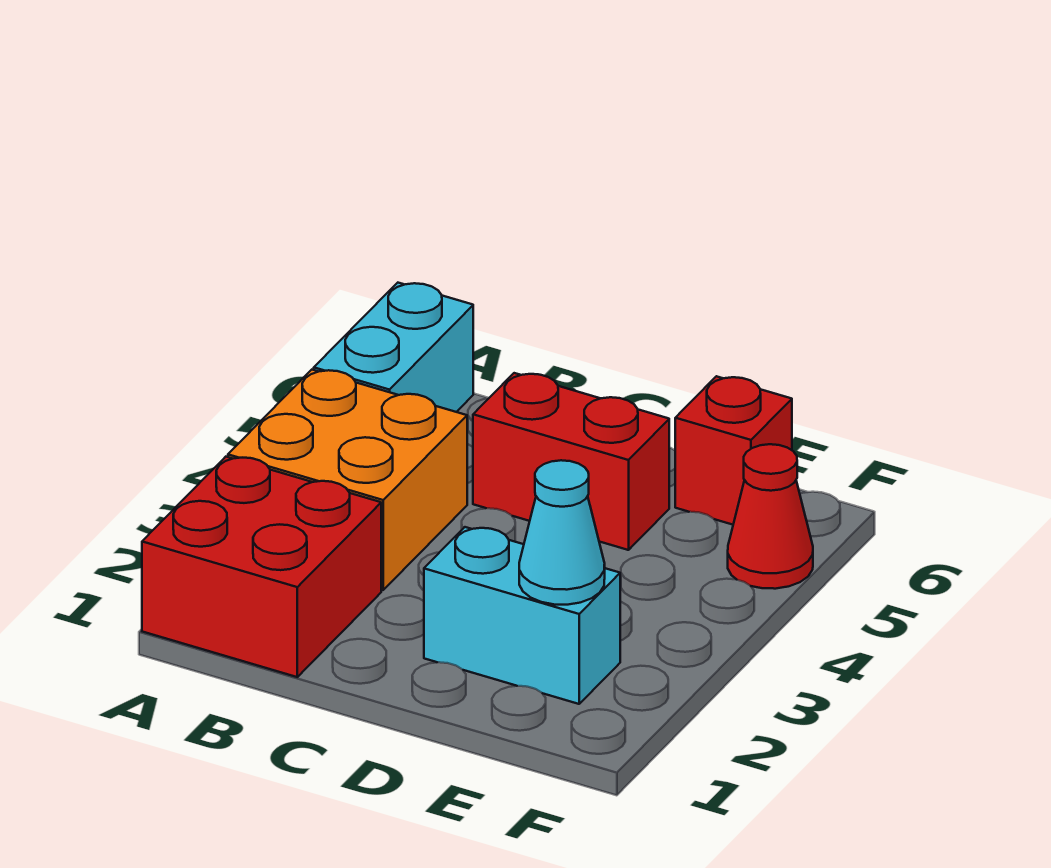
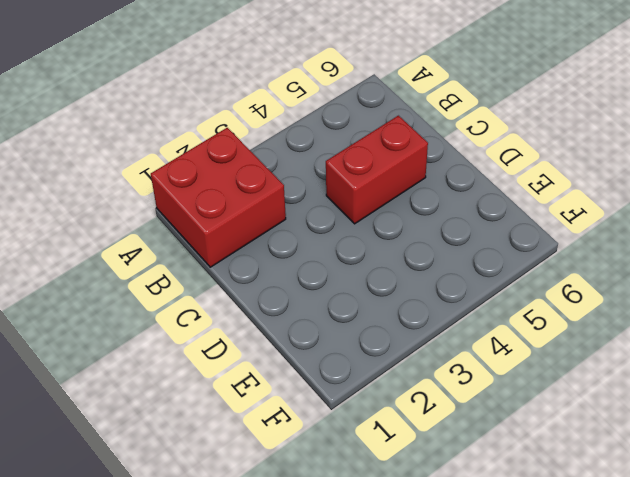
red brick C4:C5 level 1 -> red brick C5:D5 level 1
none -> orange brick A3:B4 level 1
none -> cyan brick A5:A6 level 1

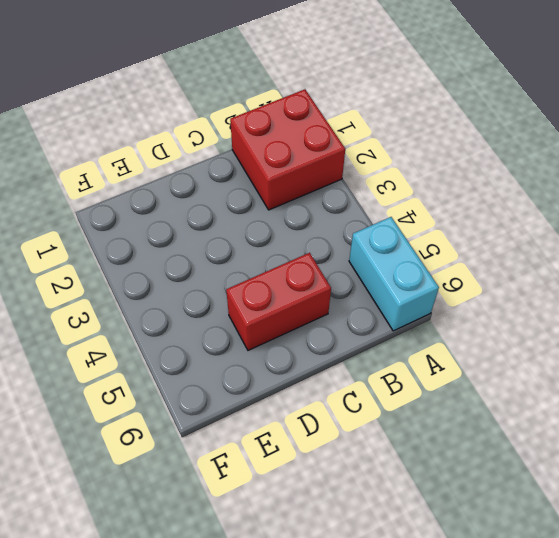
none -> orange brick A3:B4 level 1
none -> cyan brick D2:E2 level 1

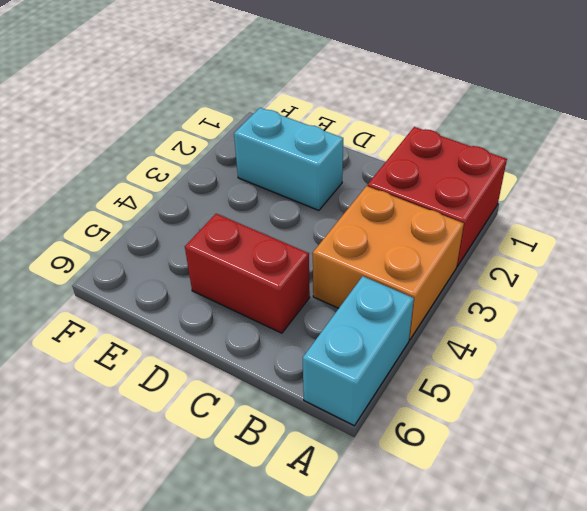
none -> red brick E6 level 1
none -> red cone F5 level 1

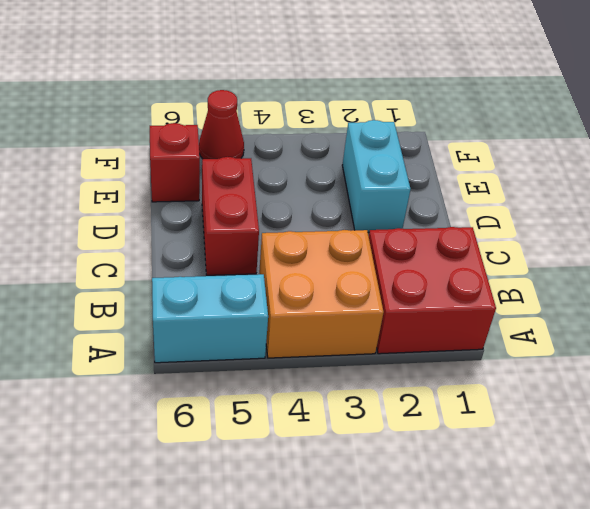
none -> cyan cone E2 level 2

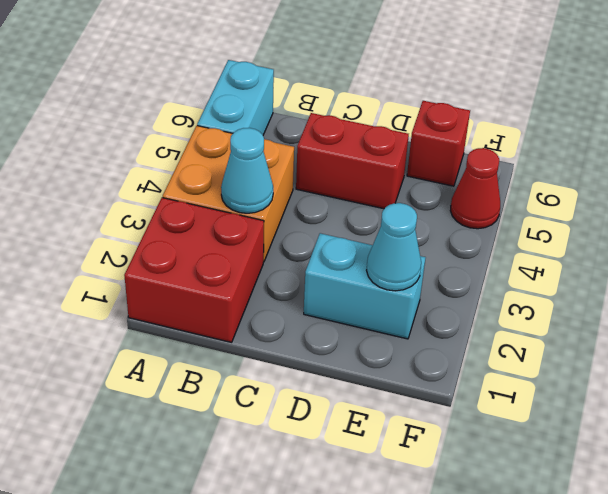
cyan cone B3 level 2 -> none

